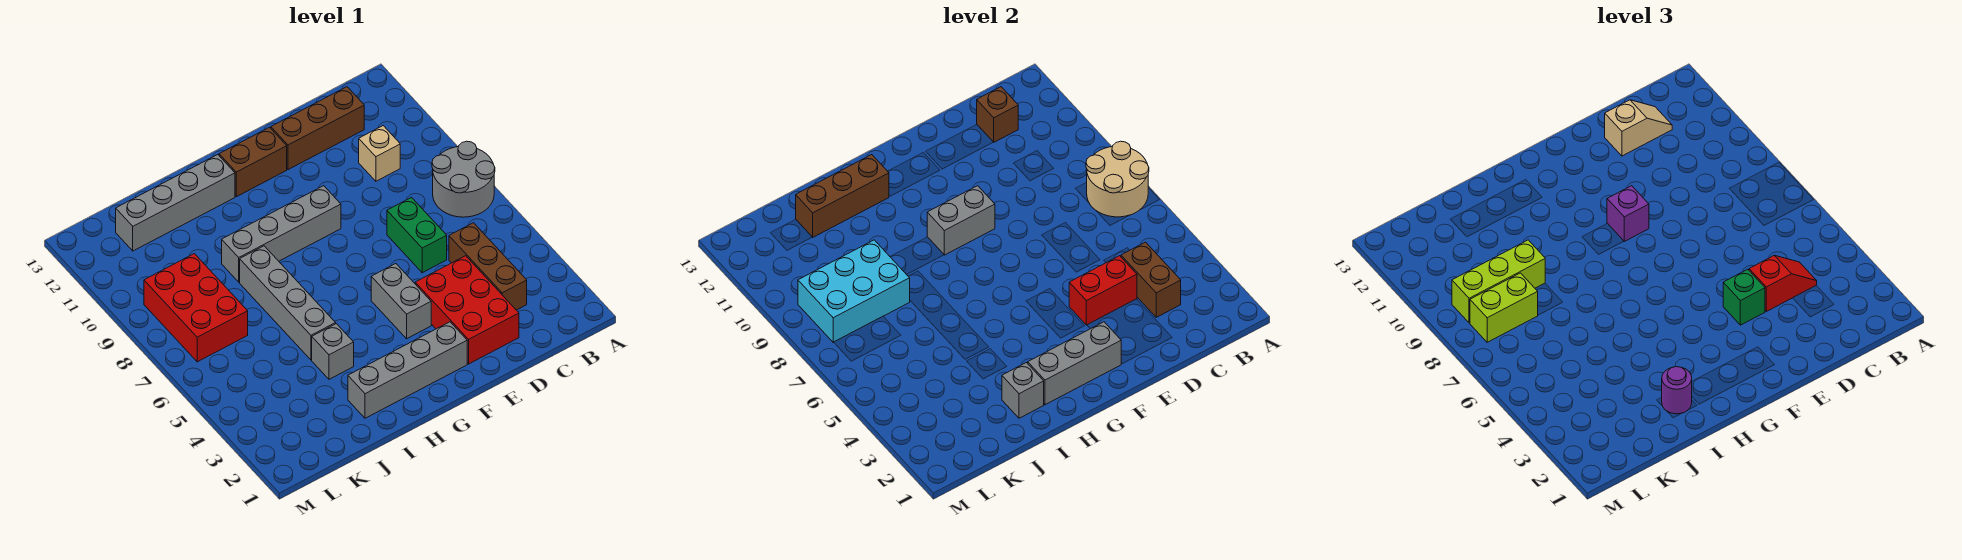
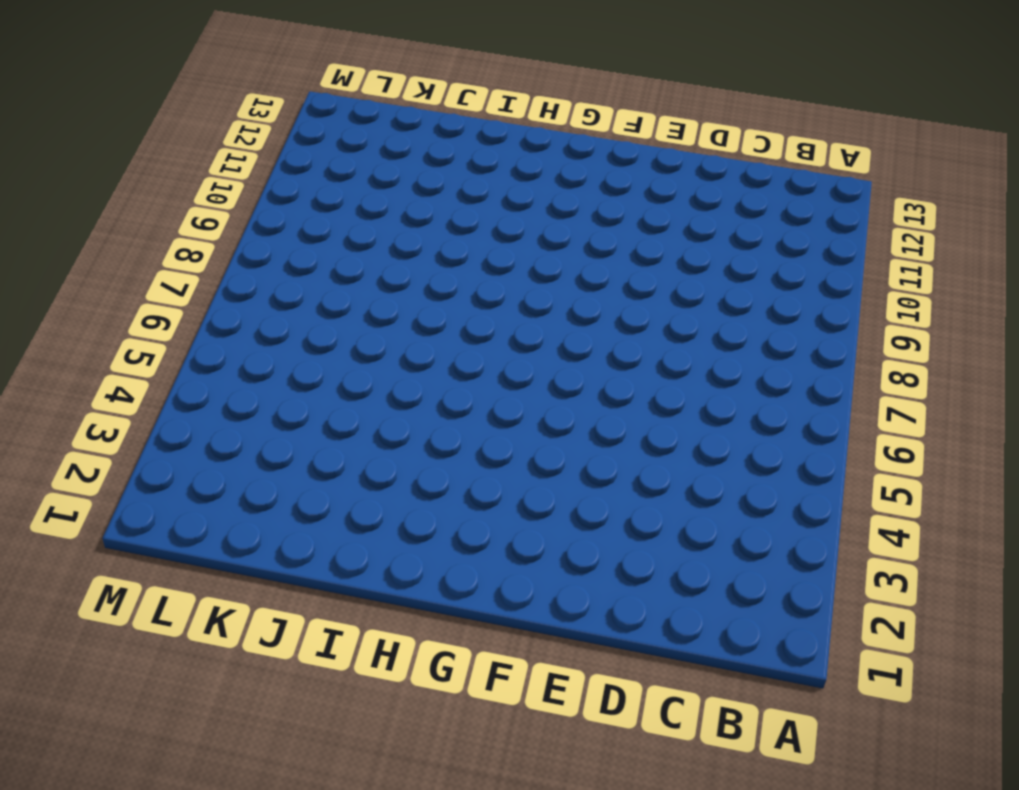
none -> grey round brick A7:B8 level 1
none -> brown brick C3:C5 level 1
none -> tan brick C10 level 1
none -> brown brick C12:E12 level 1

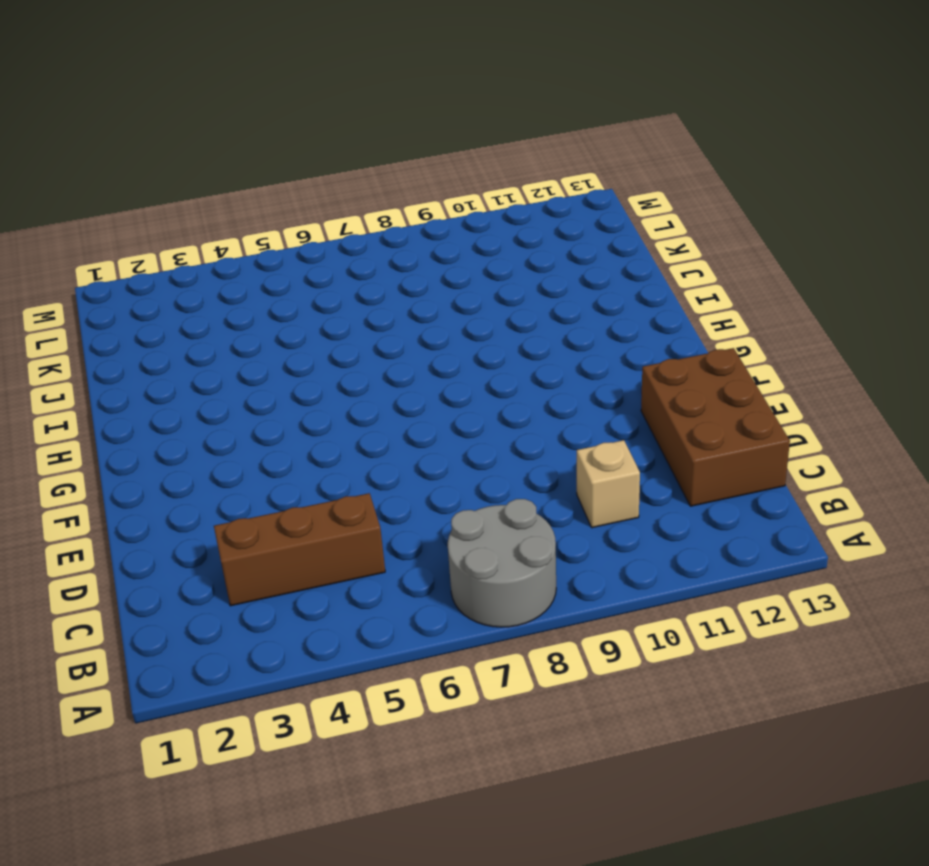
brown brick C12:E13 level 1 -> brown brick C12:E12 level 1
none -> red brick D2:E4 level 1
none -> green brick D6:D7 level 1
none -> grey brick F2:I2 level 1
none -> grey brick F4:F5 level 1

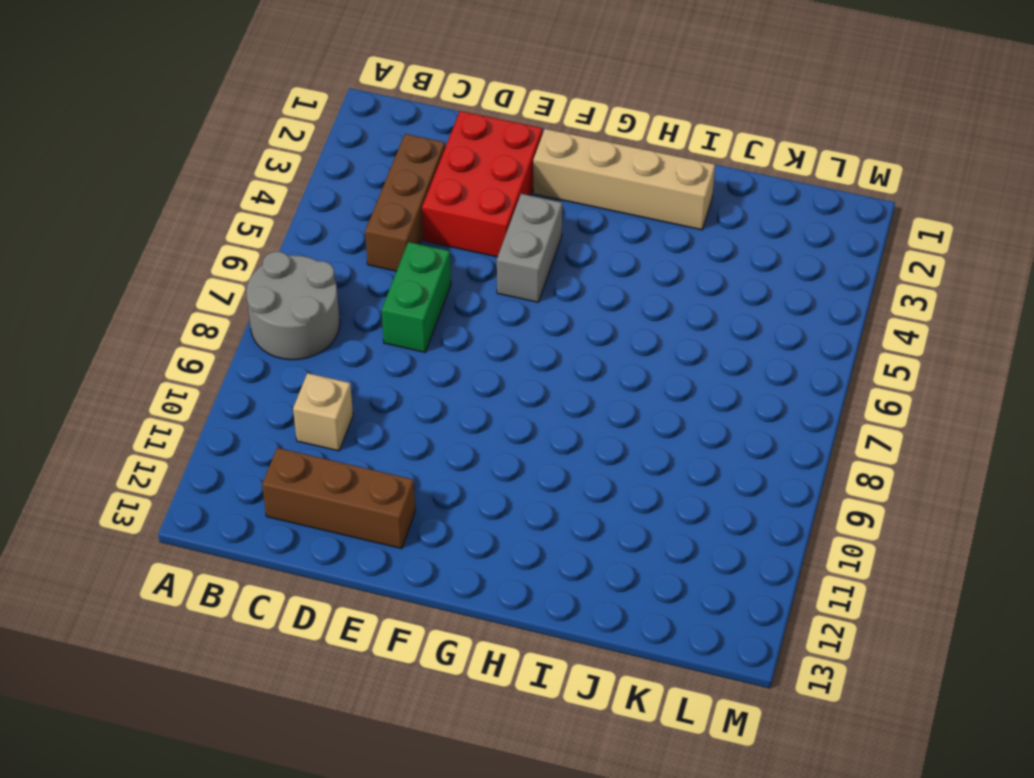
tan brick F2:I2 level 1 -> grey brick F2:I2 level 1
none -> grey brick F9:I9 level 1
none -> brown brick F12:G12 level 1
none -> grey brick H12:K12 level 1
none -> grey brick I4 level 1

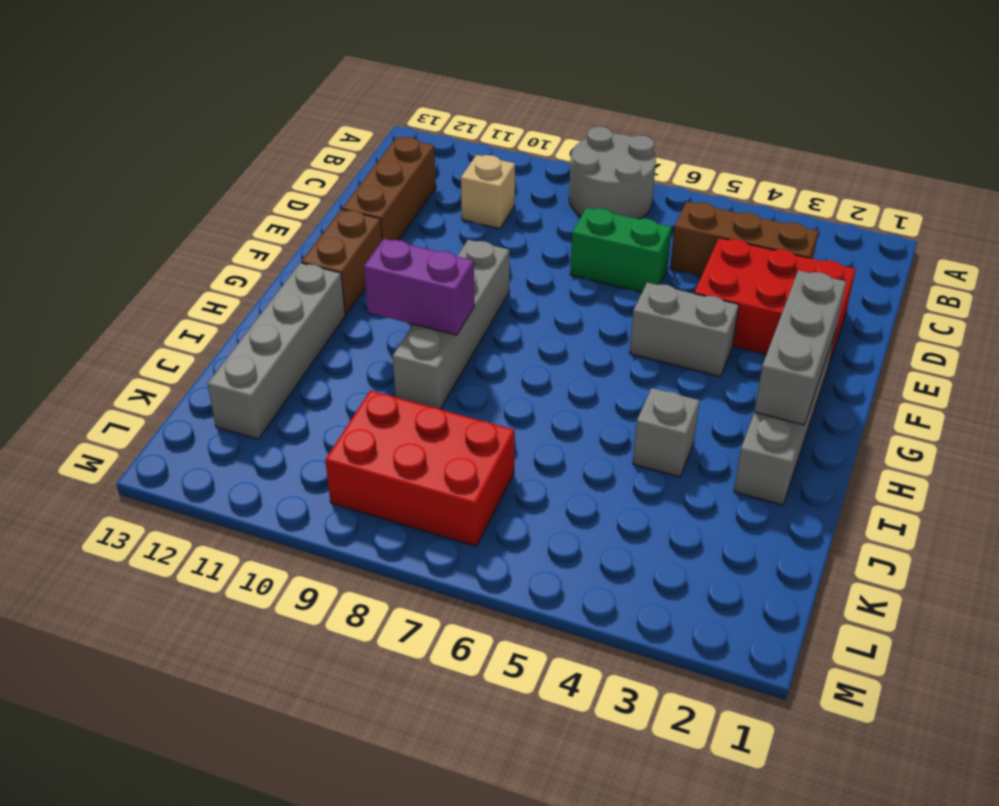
purple brick H9:H10 level 2 -> none
none -> grey brick I5:I8 level 1
none -> tan round brick A7:B8 level 2
none -> brown brick C3:C4 level 2
none -> brown brick C12 level 2

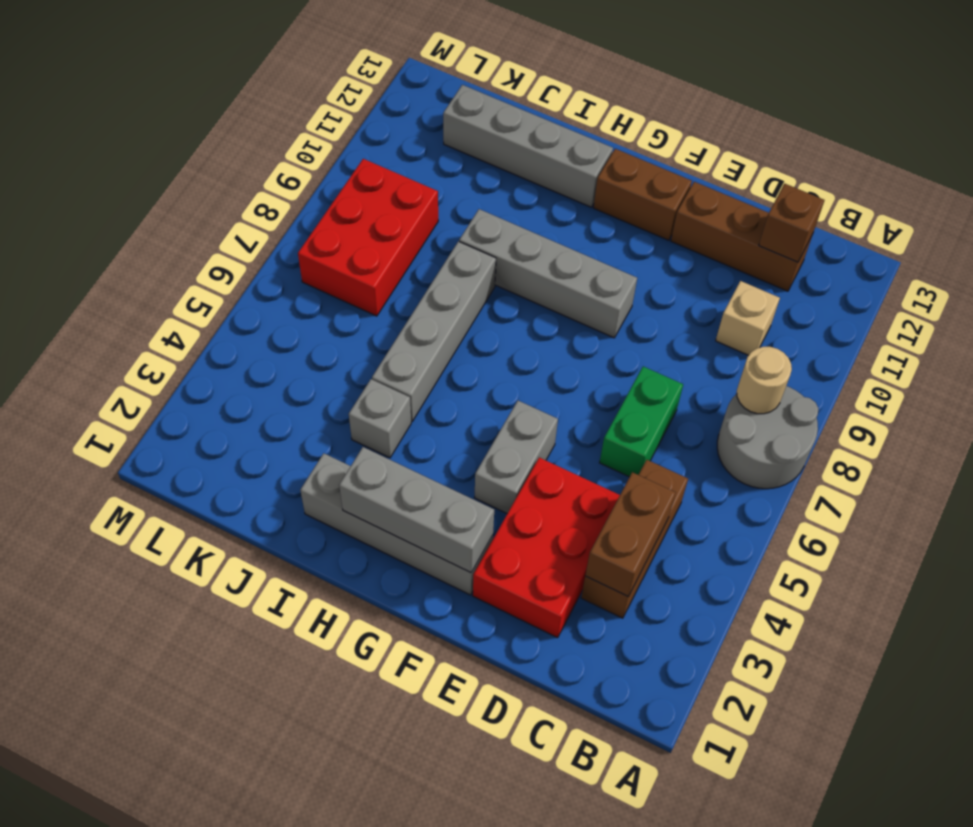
tan round brick B8 level 2 -> tan round brick A7:B8 level 2
none -> red brick D4:E4 level 2
none -> grey brick F9:G9 level 2
none -> brown brick H12:J12 level 2
none -> grey brick I2 level 2

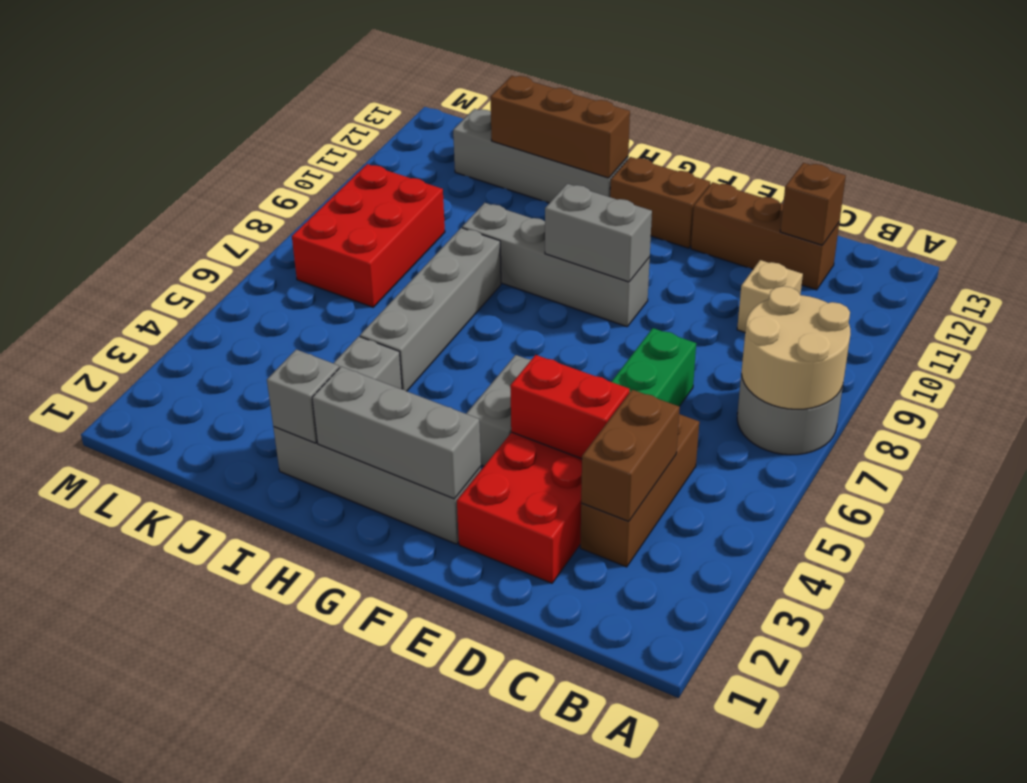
none -> cyan brick J8:L9 level 2
none -> red slope C4:D4 level 3 top D
none -> tan slope C12:D12 level 3 top D
none -> green brick E4 level 3

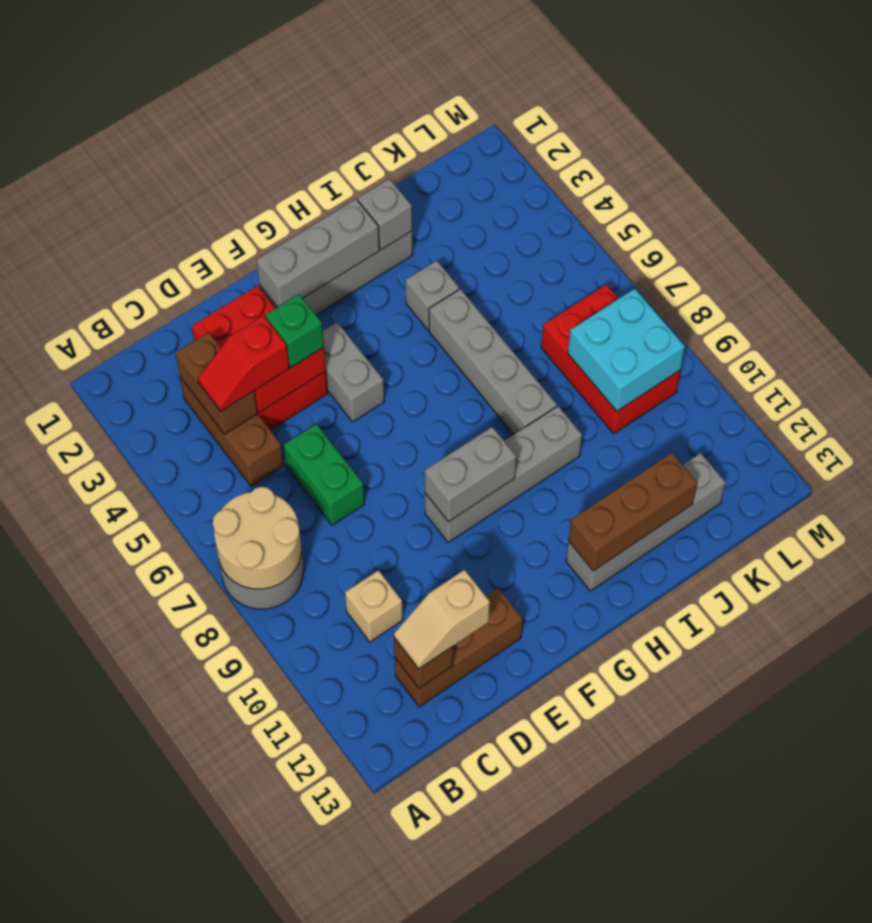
cyan brick K8:L9 level 2 -> cyan brick J8:L9 level 2
none -> brown brick F12:G12 level 1
none -> purple brick F9 level 3
none -> purple round brick I2 level 3
none -> lime brick J9:L9 level 3

